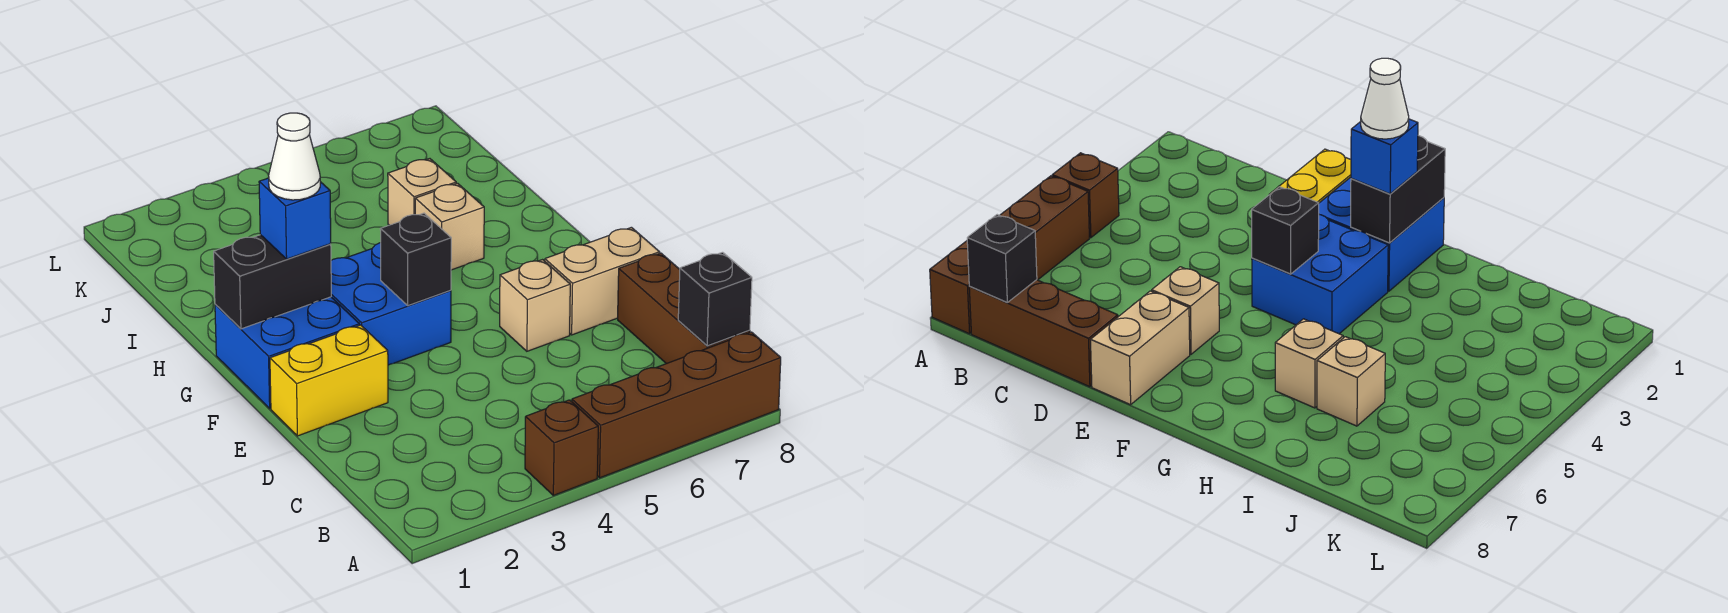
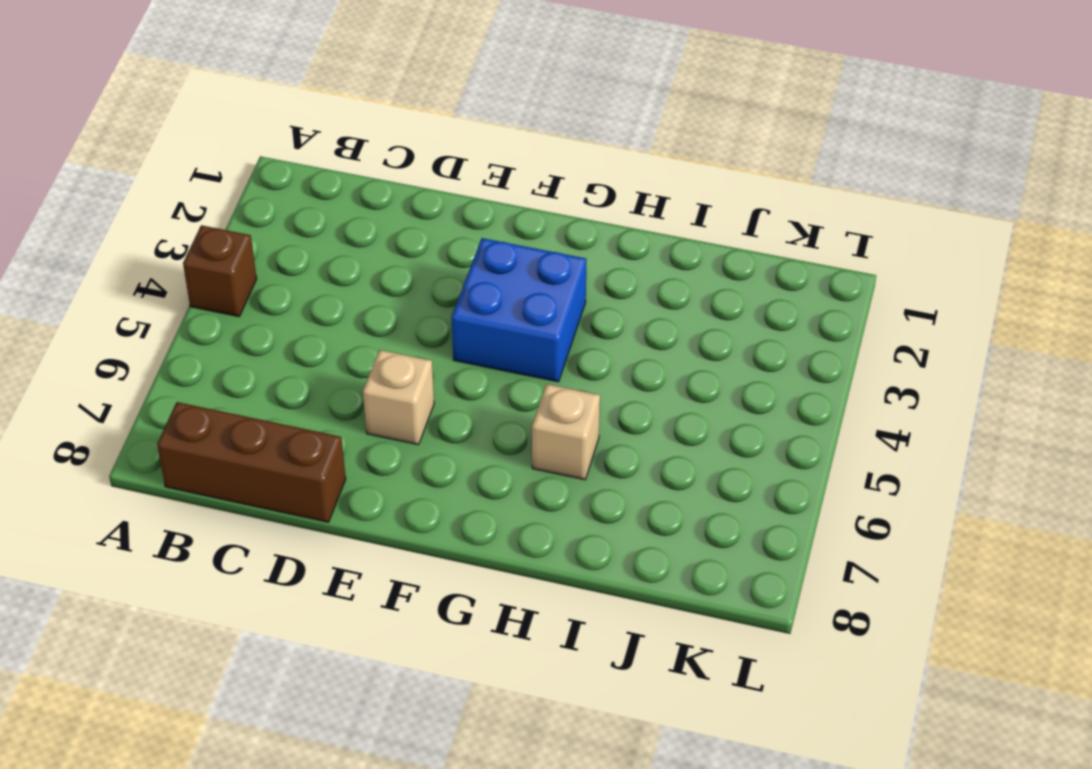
none -> brown brick A5:A8 level 1
none -> yellow brick E1:E2 level 1
none -> tan brick E7:E8 level 1

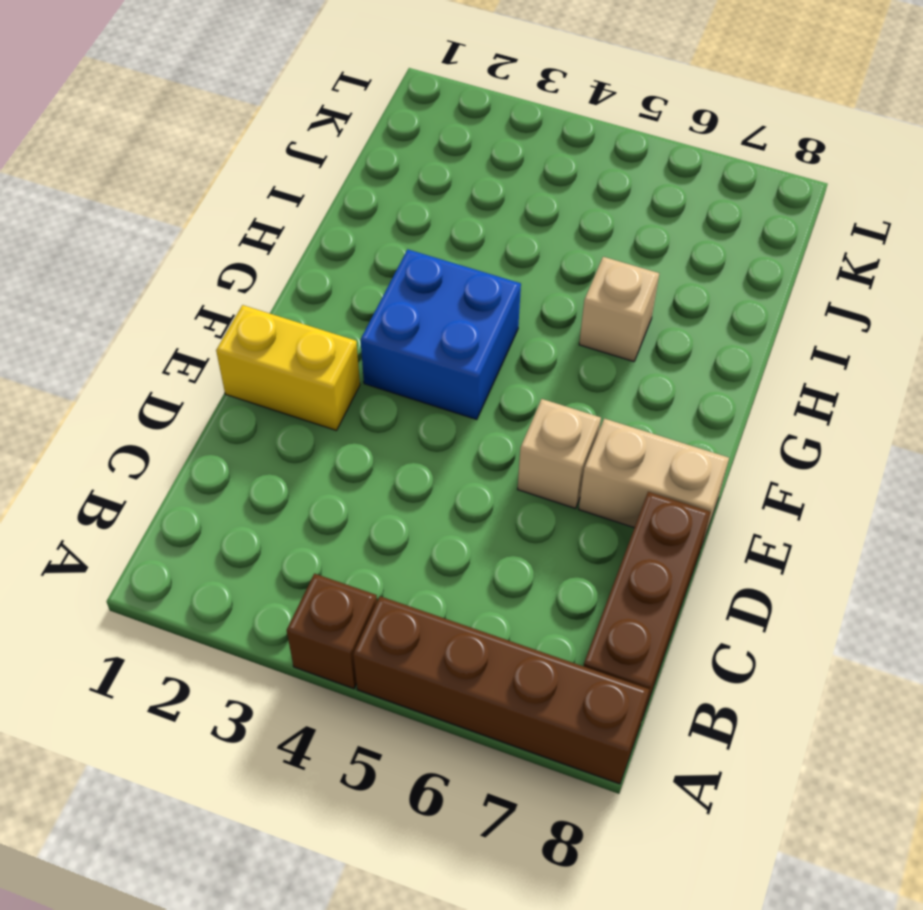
none -> blue brick F1:G2 level 1
none -> tan brick I6 level 1
none -> black brick B8 level 2

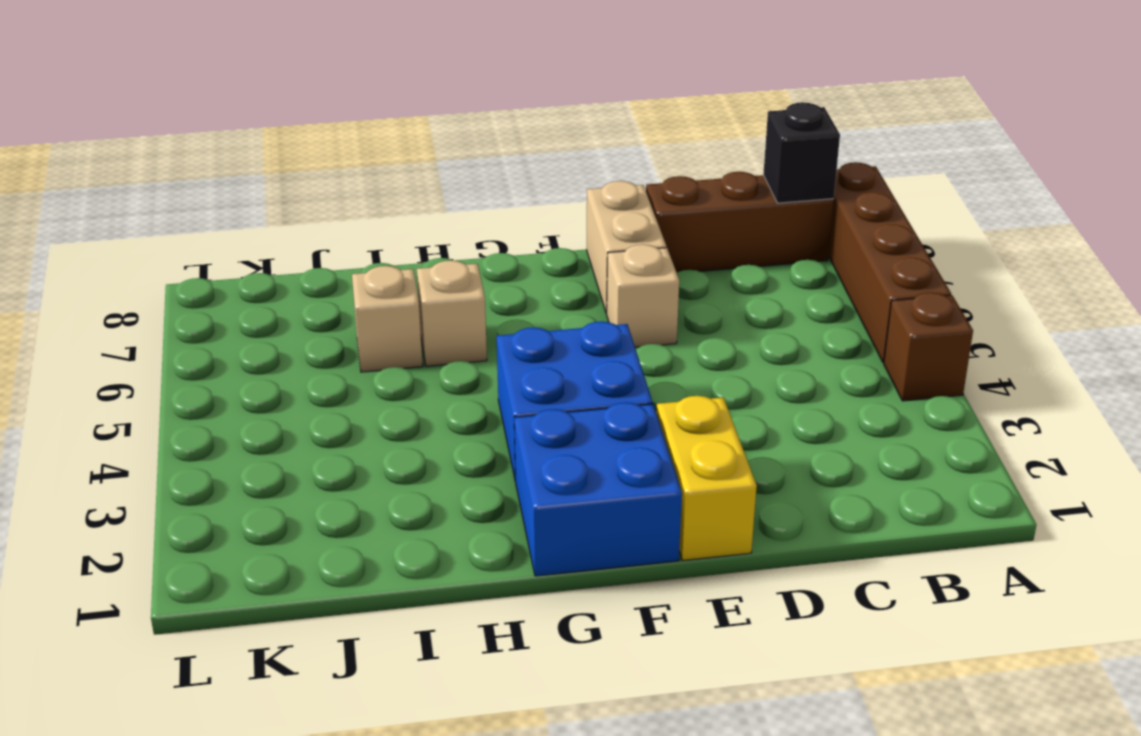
none -> black brick F4 level 2
none -> black brick G1:G2 level 2
none -> blue brick G2 level 3

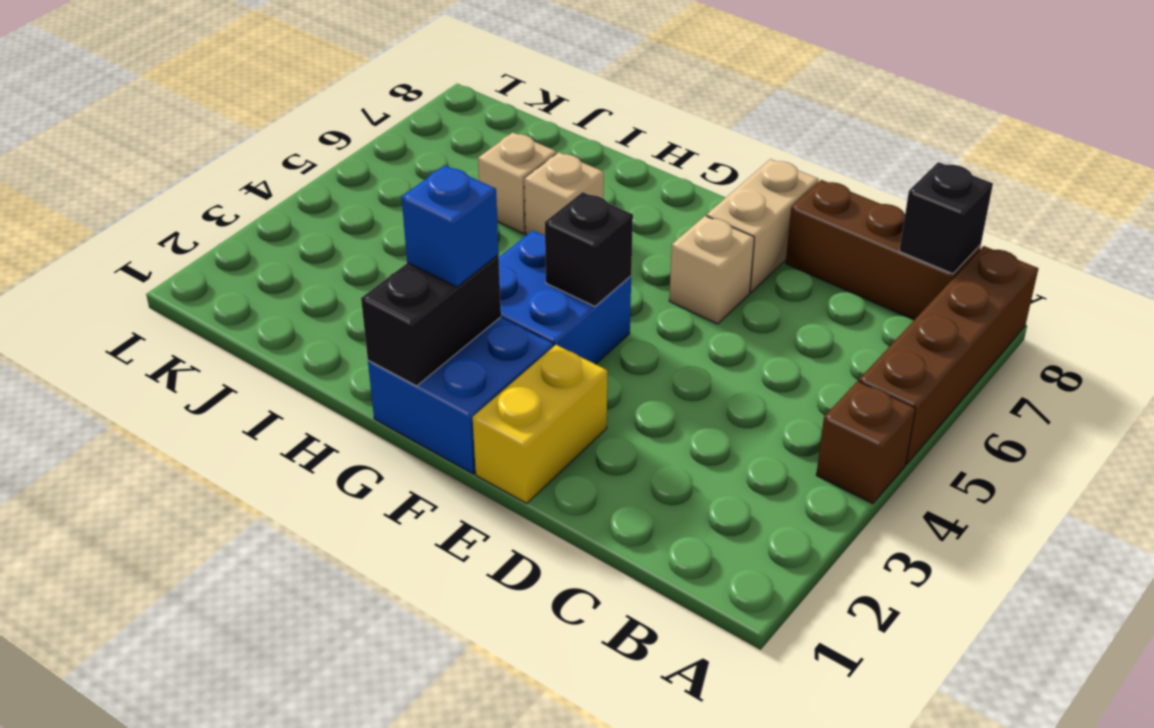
none -> white cone G2 level 4

